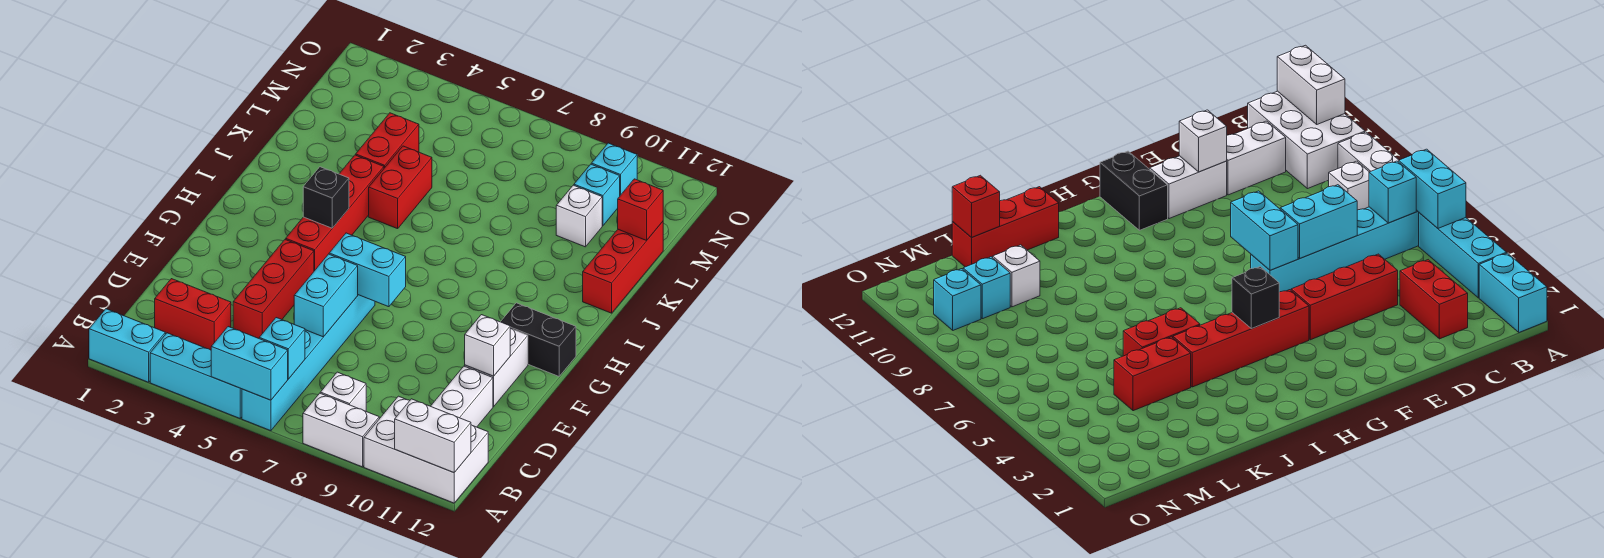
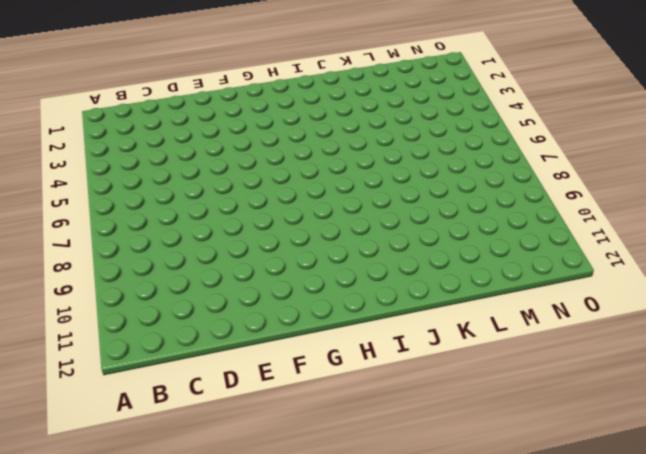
none -> cyan brick A1:A2 level 1
none -> cyan brick A3:A5 level 1
none -> cyan brick A6:F6 level 1

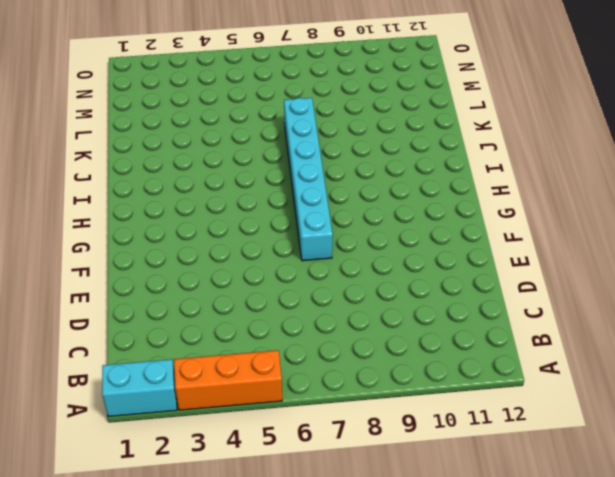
orange brick A3:A5 level 1 -> cyan brick A3:A5 level 1
cyan brick F7:K7 level 1 -> cyan brick A6:F6 level 1
none -> white brick A8:A9 level 1
none -> white brick A10:B12 level 1
none -> white brick B8 level 1

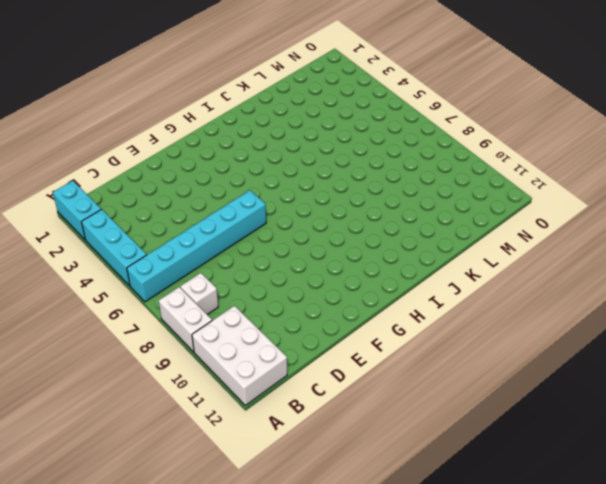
none -> red brick C2:C3 level 1
none -> white brick C11:D11 level 1
none -> red brick D4:F4 level 1

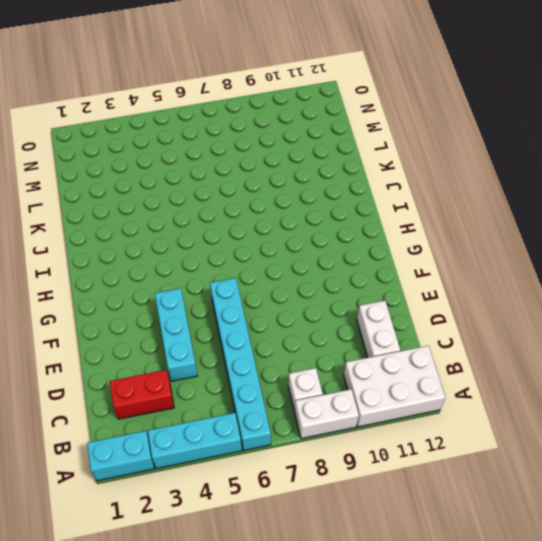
cyan brick D4:F4 level 1 -> red brick D4:F4 level 1
none -> white brick E11:F11 level 1
none -> red brick G4:J4 level 1
none -> black brick G11:G12 level 1

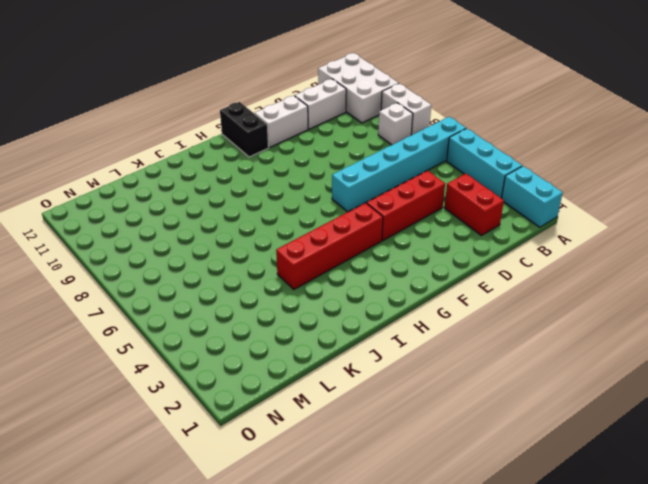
none -> red brick J5:K5 level 1
none -> red brick J12:L12 level 1
none -> red brick K4:L4 level 1

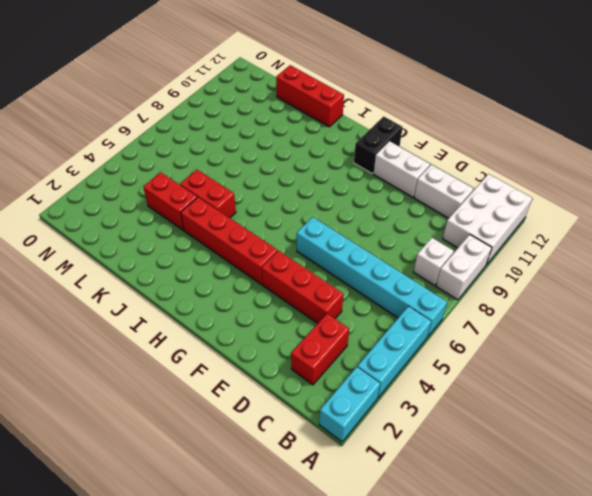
none -> white brick L10 level 1
none -> cyan brick M10 level 1
none -> cyan brick N10 level 1

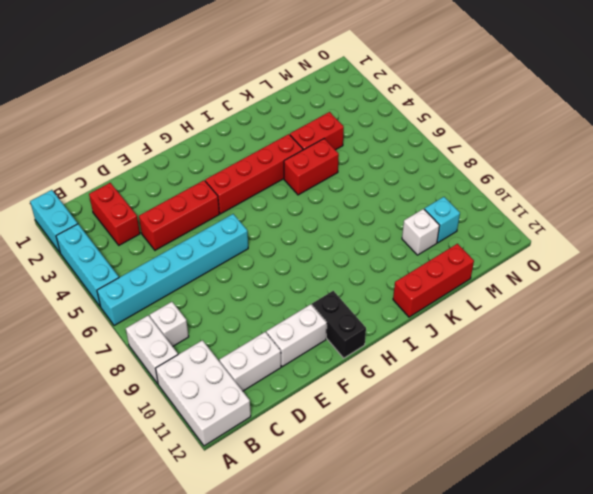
none -> cyan brick N10 level 1
none -> cyan brick A5:A6 level 2
none -> white brick A11:A12 level 2

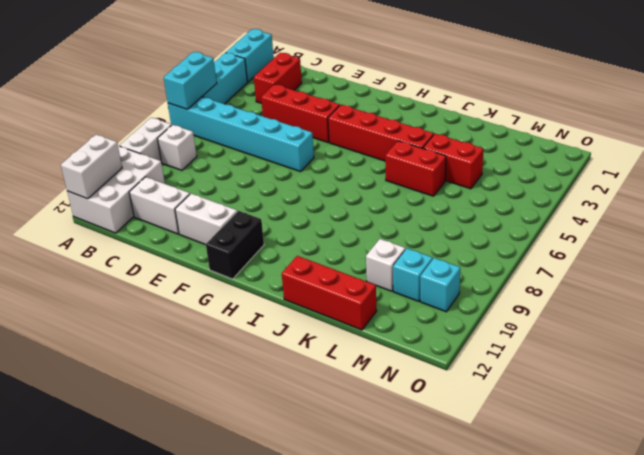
none -> cyan brick B6 level 2
none -> cyan brick D6:E6 level 2
none -> white brick E11 level 2

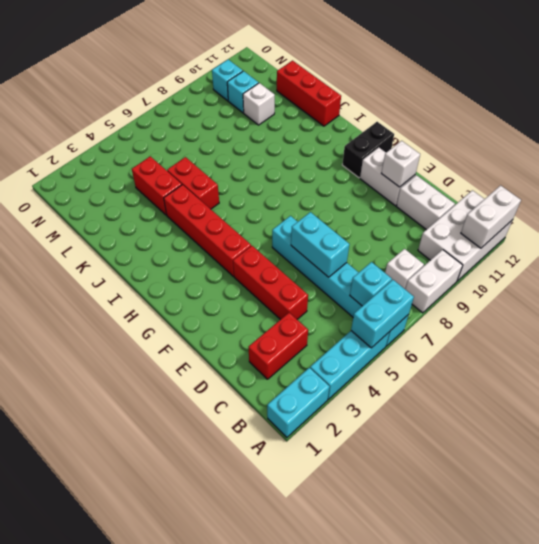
none -> cyan brick F6:F7 level 2
none -> black brick H4 level 2
none -> red brick L12 level 2

